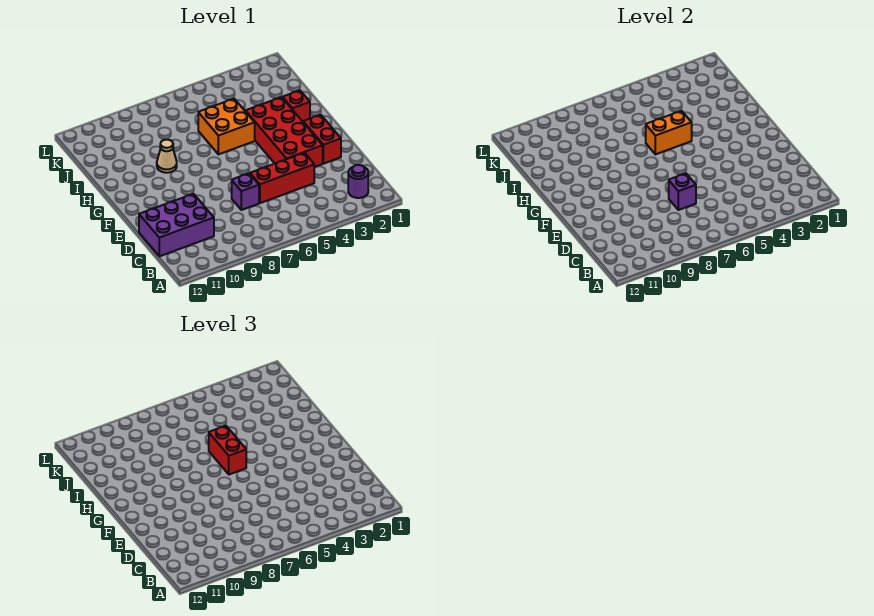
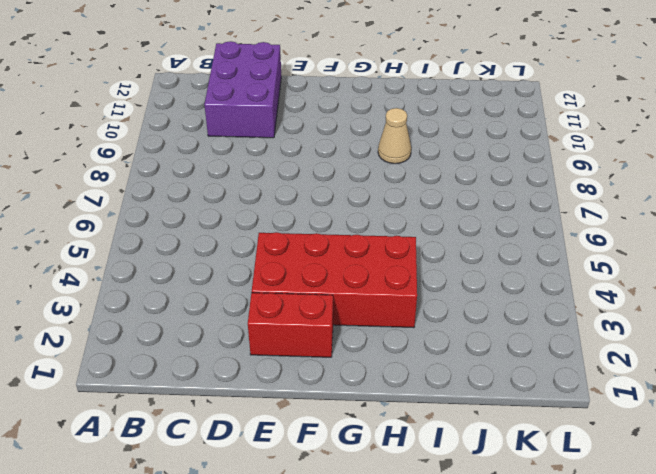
none -> purple round brick B2 level 1
none -> red brick D4:D6 level 1
none -> purple brick D7 level 1

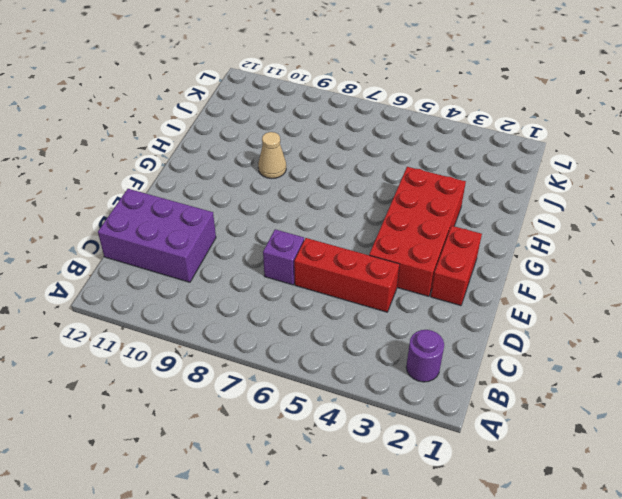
none -> red brick H2 level 1
none -> orange brick H5:I6 level 1
none -> purple brick D7 level 2

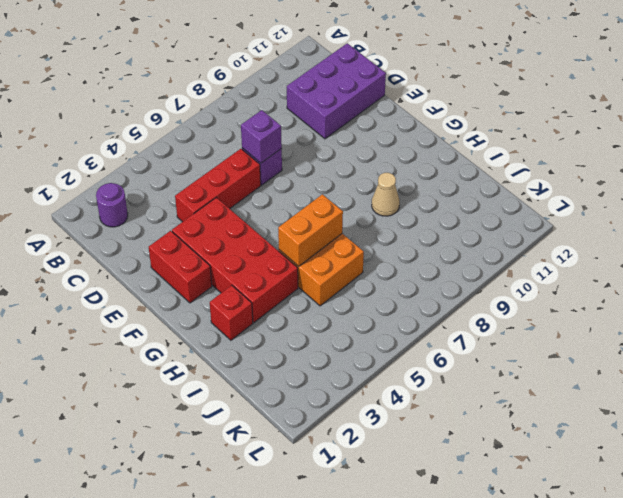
none -> red brick G6:H6 level 3

